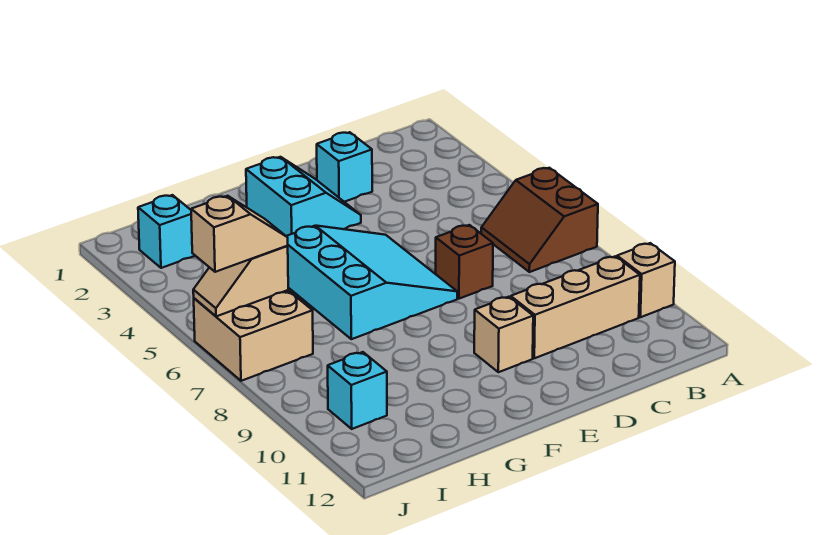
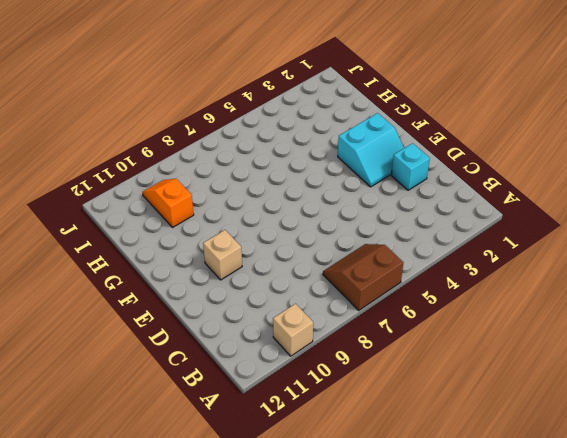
orange slope H10:I10 level 1 top H -> cyan brick I10 level 1
none -> tan brick B10:D10 level 1
none -> brown brick D7 level 1
none -> cyan slope E5:G7 level 1 top G

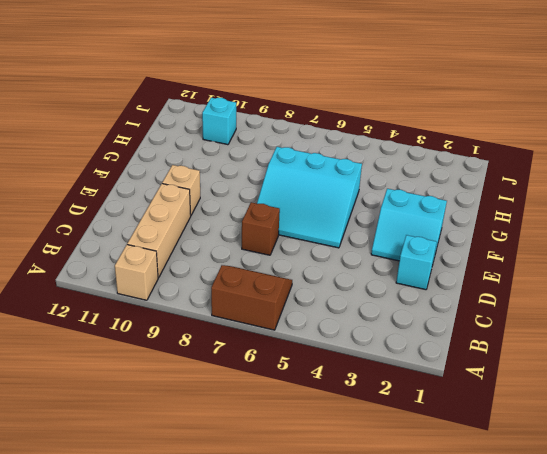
none -> cyan brick I2 level 1
none -> tan brick I6:J7 level 1
none -> tan slope I6:J6 level 2 top I

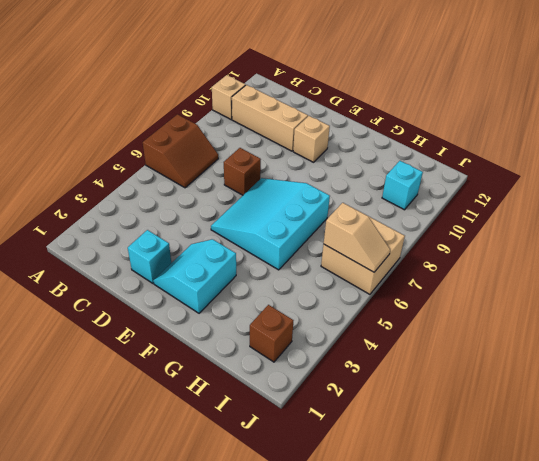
brown brick I2 level 1 -> cyan brick I2 level 1
none -> tan slope I6:J6 level 3 top J

